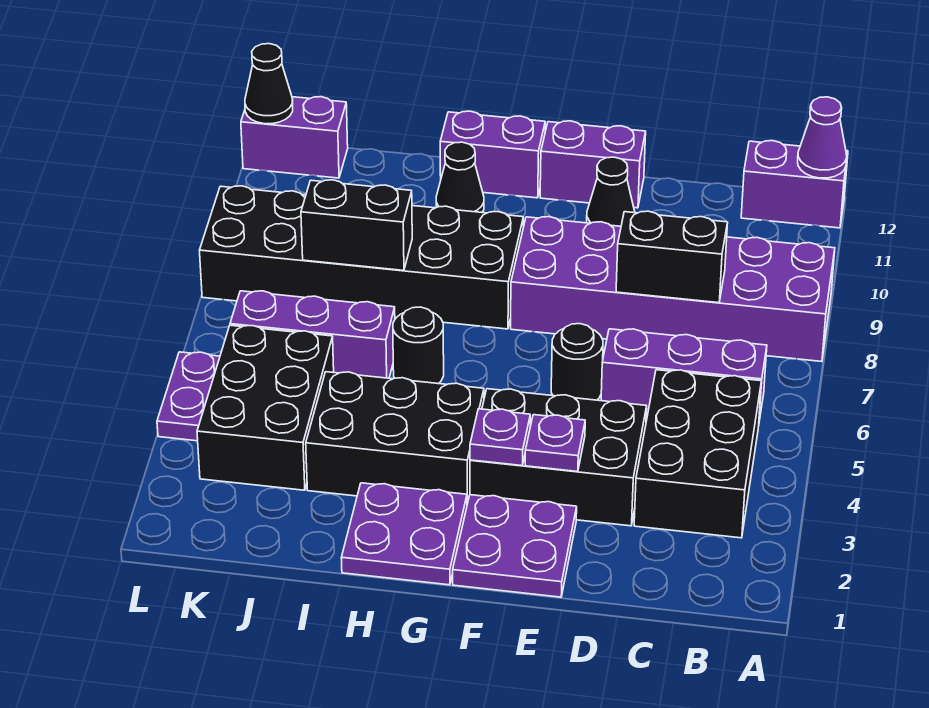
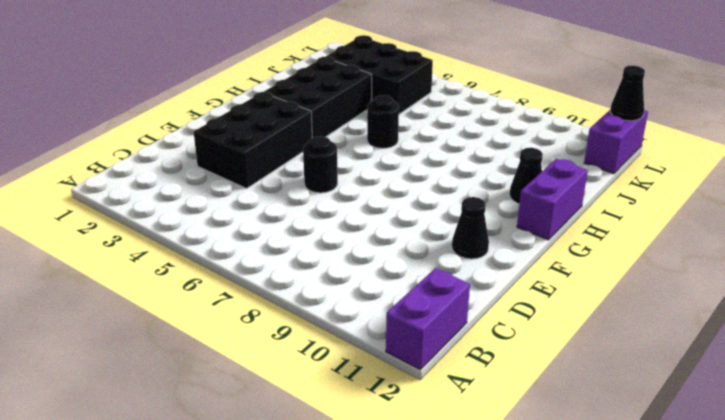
none -> purple brick A8:F9 level 1
none -> black brick B3:C5 level 1
none -> purple brick B6:D6 level 1

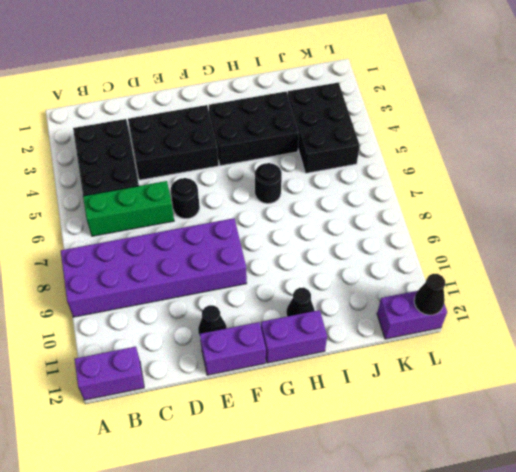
green brick B6:D6 level 1 -> purple brick B6:D6 level 1
none -> purple plate E1:F2 level 1
none -> purple plate G1:H2 level 1
none -> black brick G8:L9 level 1

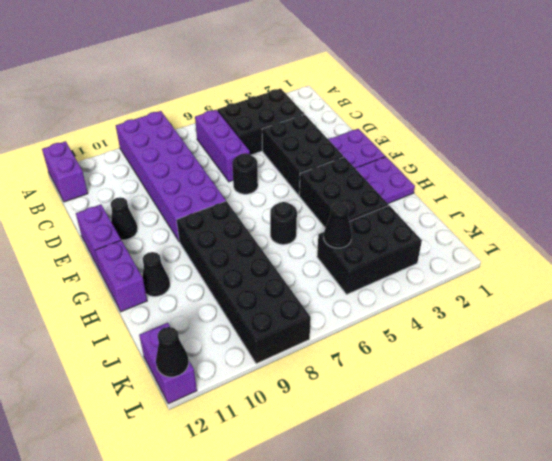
black cone J5 level 2 -> none
none -> purple brick I6:K6 level 1
none -> purple plate L4:L5 level 1
none -> purple cone A12 level 2

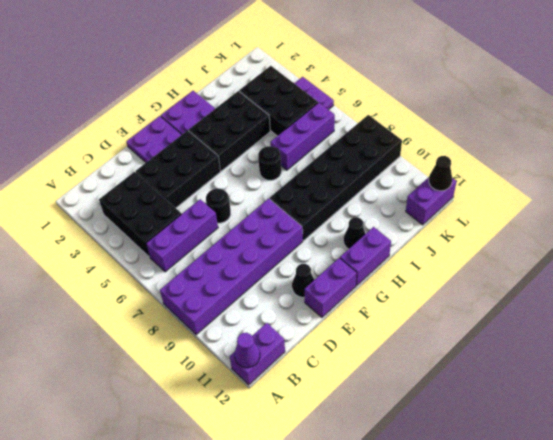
none -> black brick C8:D8 level 2
none -> purple plate E3 level 2
none -> purple plate F3 level 2

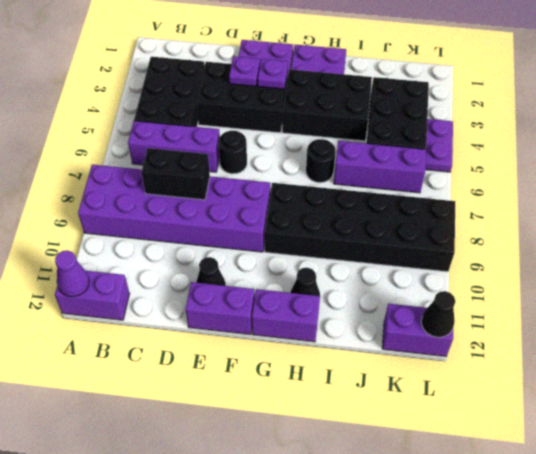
none -> black brick I8:J8 level 2

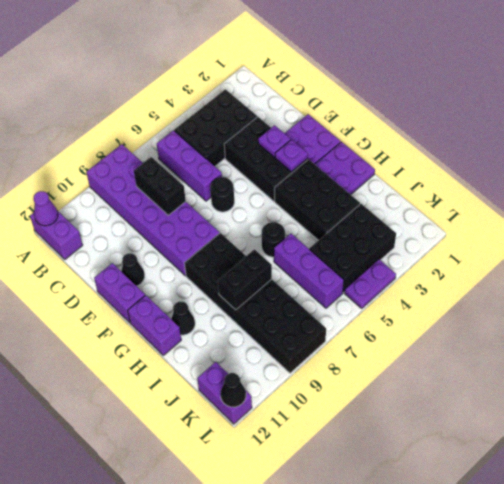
black brick I8:I9 level 2 -> black brick I8:J8 level 2

